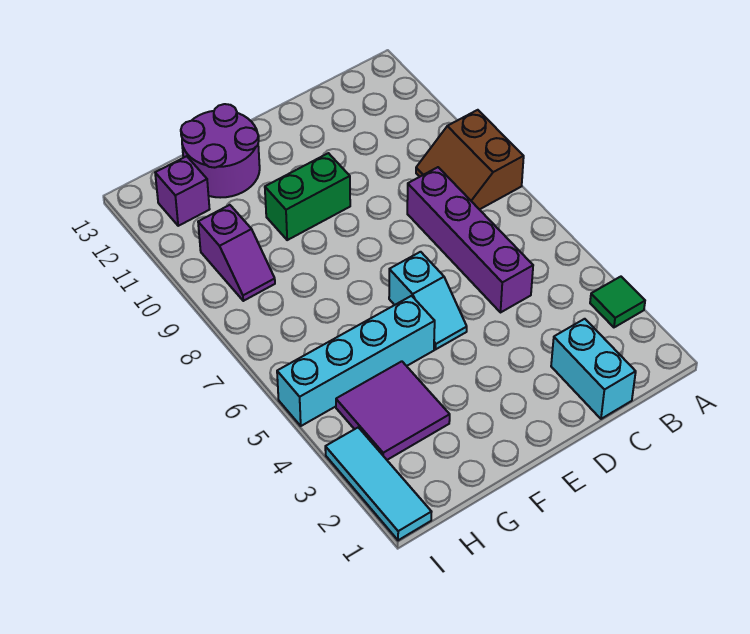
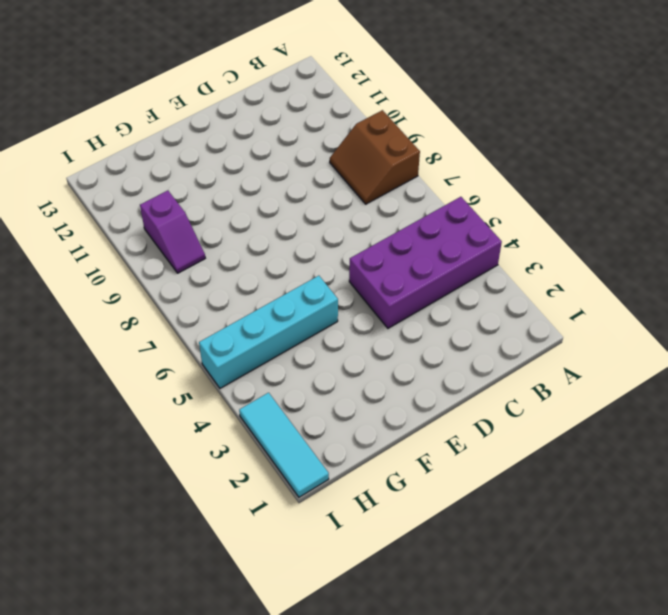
purple brick A4:D5 level 1 -> purple brick C5:C8 level 1
none -> green tile A3 level 1
none -> cyan brick C1:C2 level 1
none -> cyan slope E5:E6 level 1 top 6

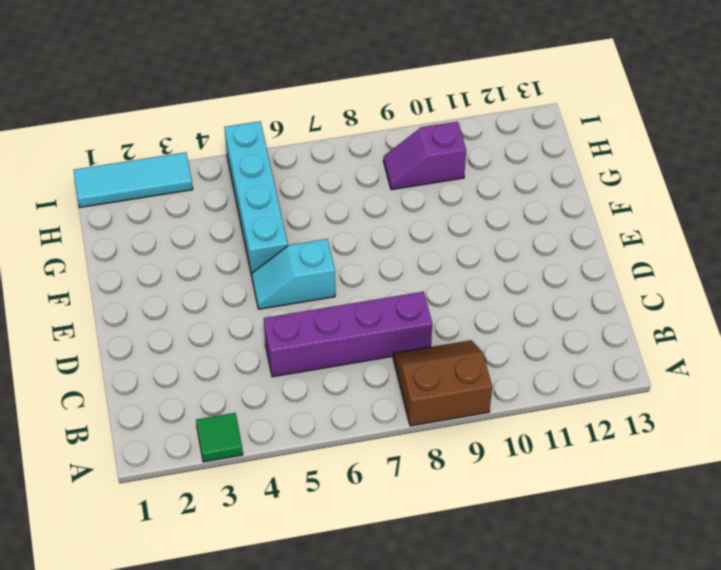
none -> cyan brick C1:C2 level 1
none -> green brick E10:F10 level 1
none -> purple round brick F12:G13 level 1

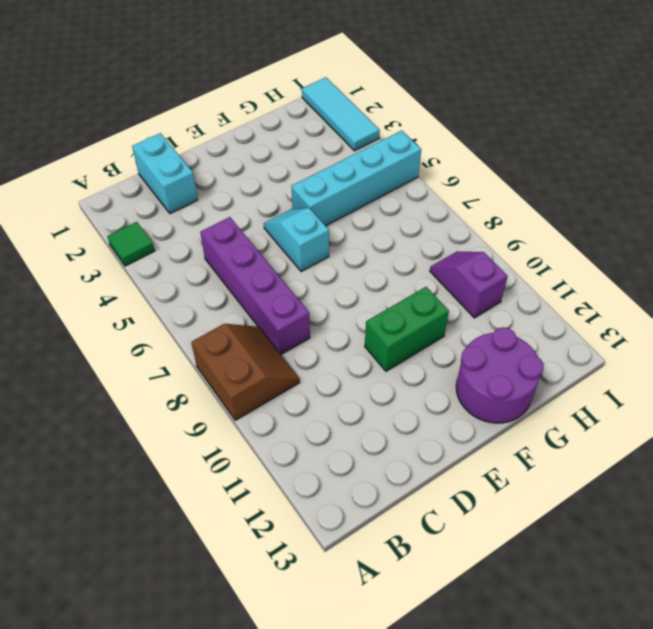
none -> purple tile G3:H4 level 1
none -> purple brick H12 level 1

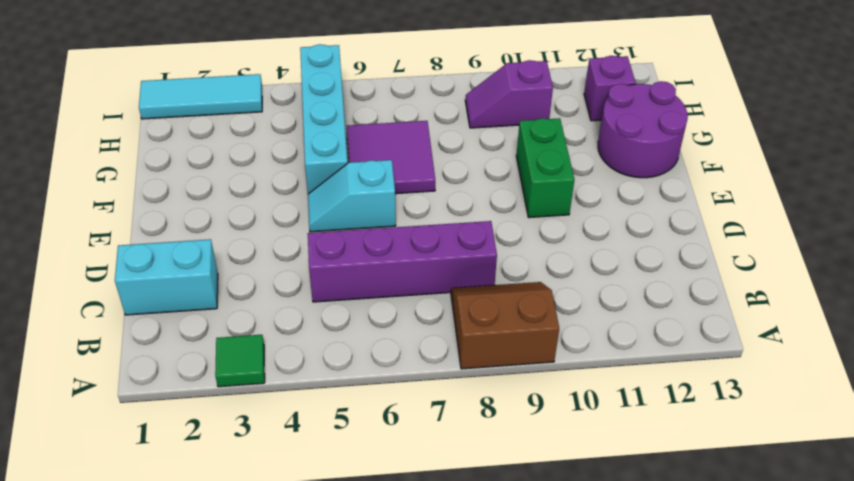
purple tile F6:G7 level 1 -> purple tile G3:H4 level 1

